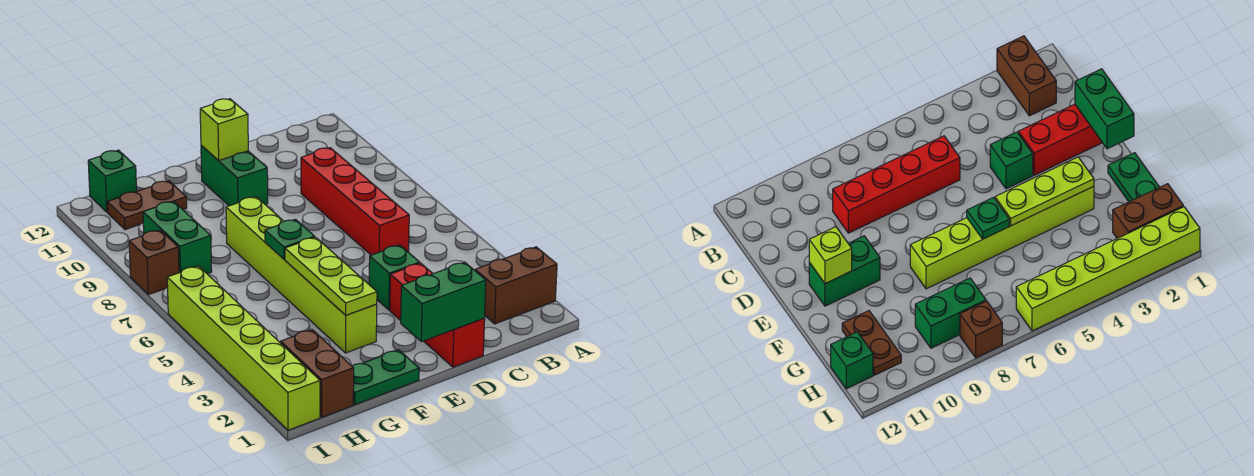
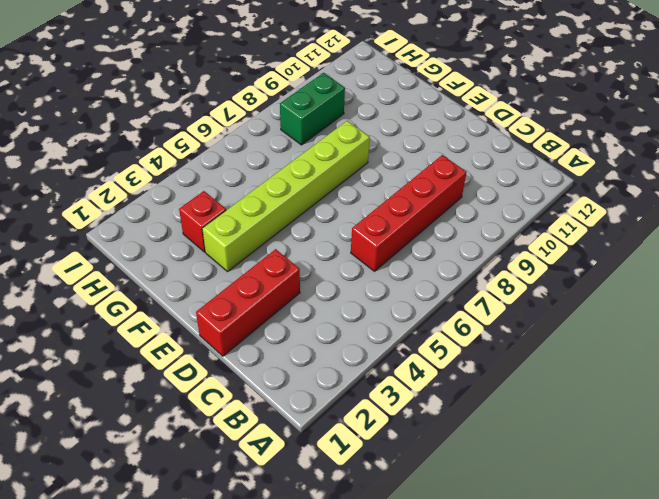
red brick G3 level 1 -> none
none -> brown brick A2:B2 level 1
none -> green brick D4 level 1
none -> green brick E10:E11 level 1

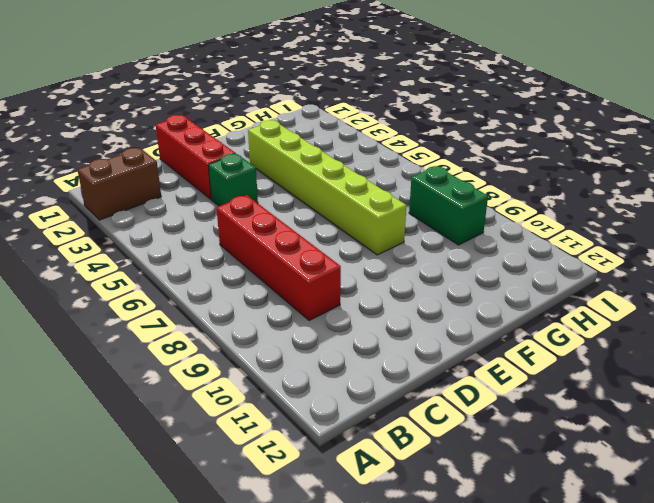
none -> green brick E10:E11 level 1
none -> green plate F1:G1 level 1
none -> brown plate G11:H11 level 1

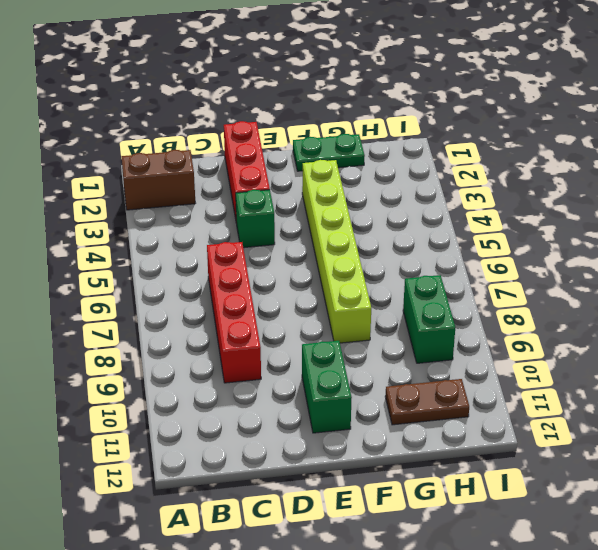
none -> brown brick H1:H2 level 1
none -> green brick H12 level 1
none -> lime brick I1:I6 level 1

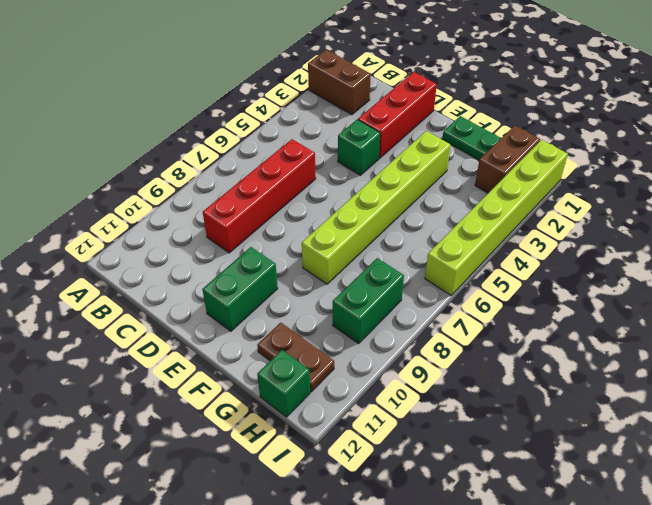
none -> brown brick I8 level 1
none -> green brick D1:E1 level 2
none -> lime brick E11 level 2

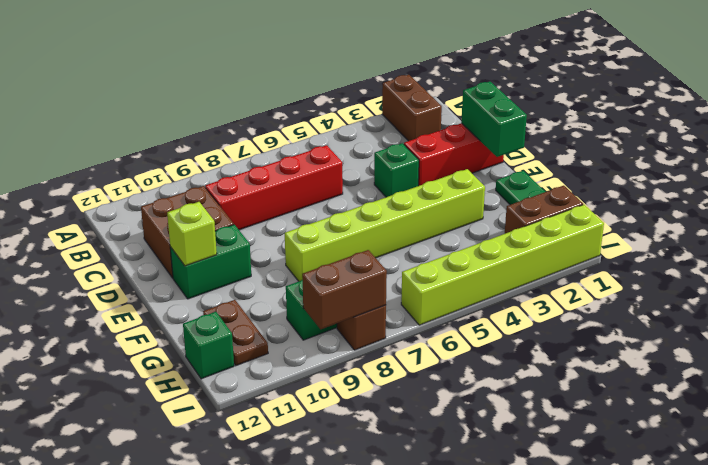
brown brick C10:D11 level 1 -> none
brown brick I8:I9 level 2 -> none
none -> lime plate F3:F5 level 2
none -> green plate F6 level 2

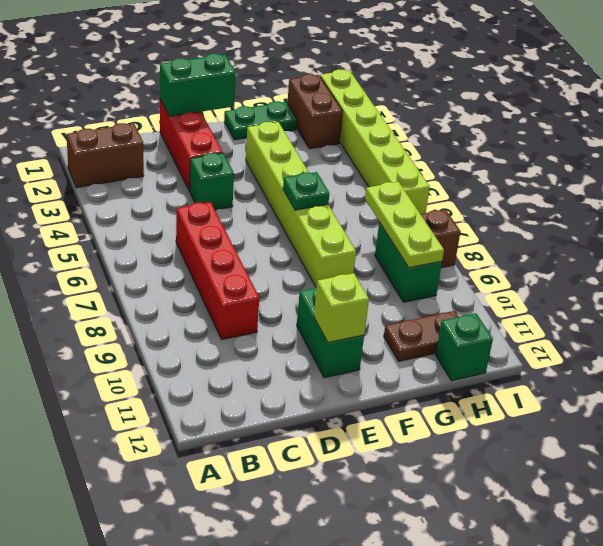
lime plate H7:H9 level 2 -> lime plate F3:F5 level 2

